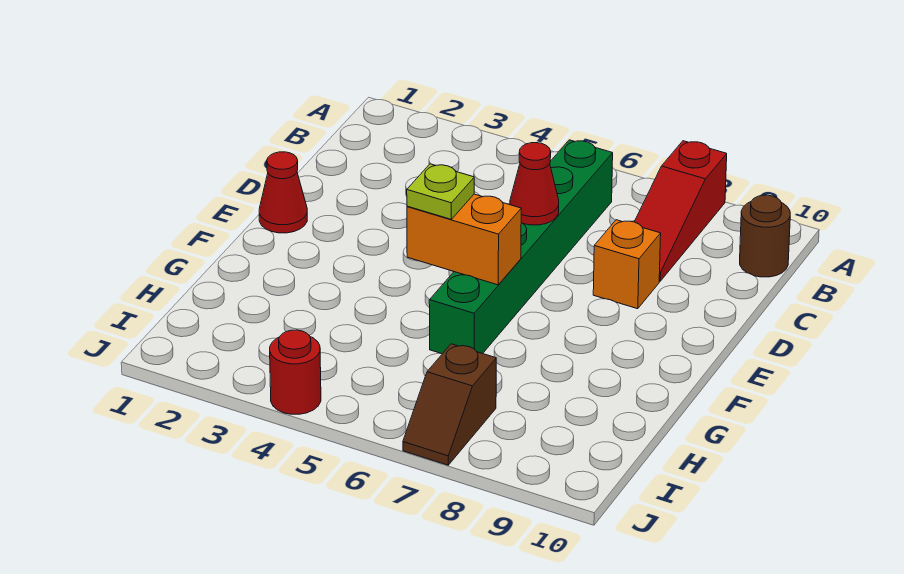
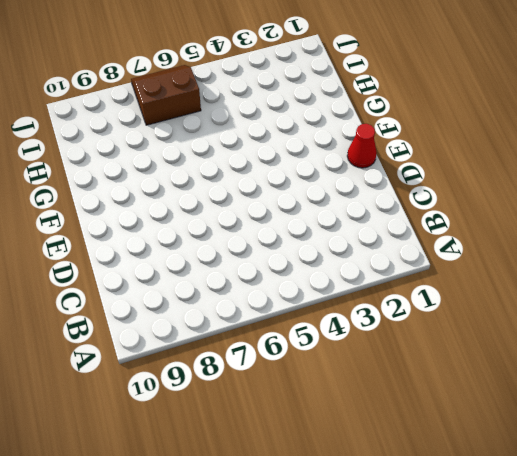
brown slope I6:J7 level 1 top I -> brown slope I7:J7 level 1 top I
none -> red slope A8:C8 level 1 top A
none -> green brick B6:G6 level 1

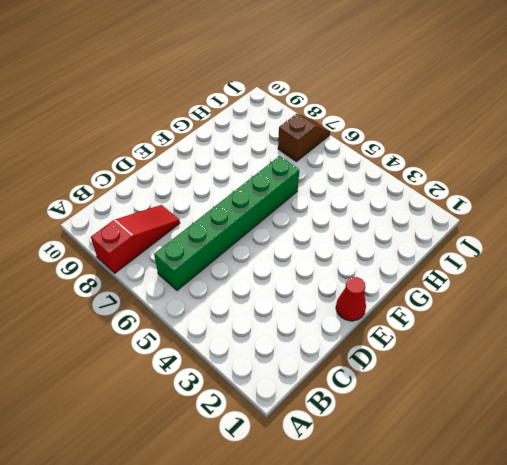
none -> brown round brick B10 level 1
none -> orange brick D8 level 1

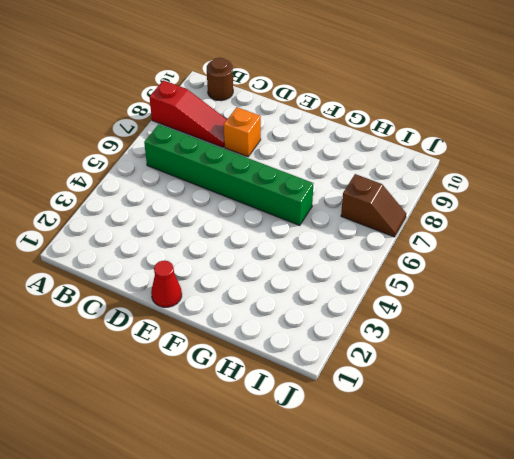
none -> red round brick J4 level 1
none -> red cone D6 level 2

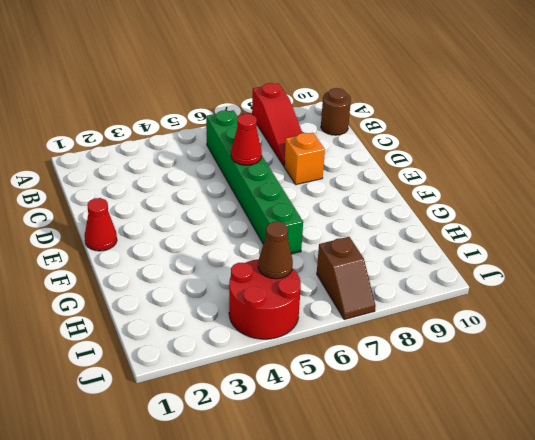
red round brick I4:J5 level 1 -> red round brick J4 level 1
brown cone I5 level 2 -> none
none -> orange brick F5:F6 level 2
none -> lime plate F5 level 3

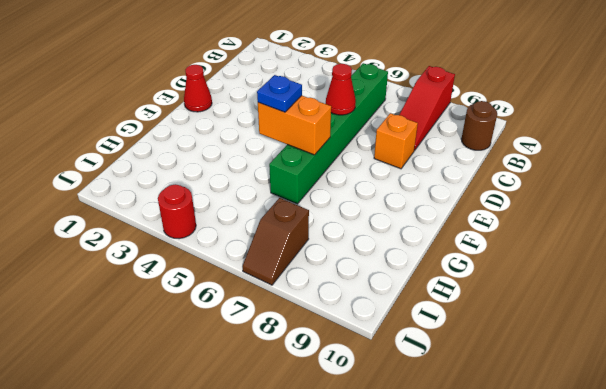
blue plate F5 level 3 -> lime plate F5 level 3

